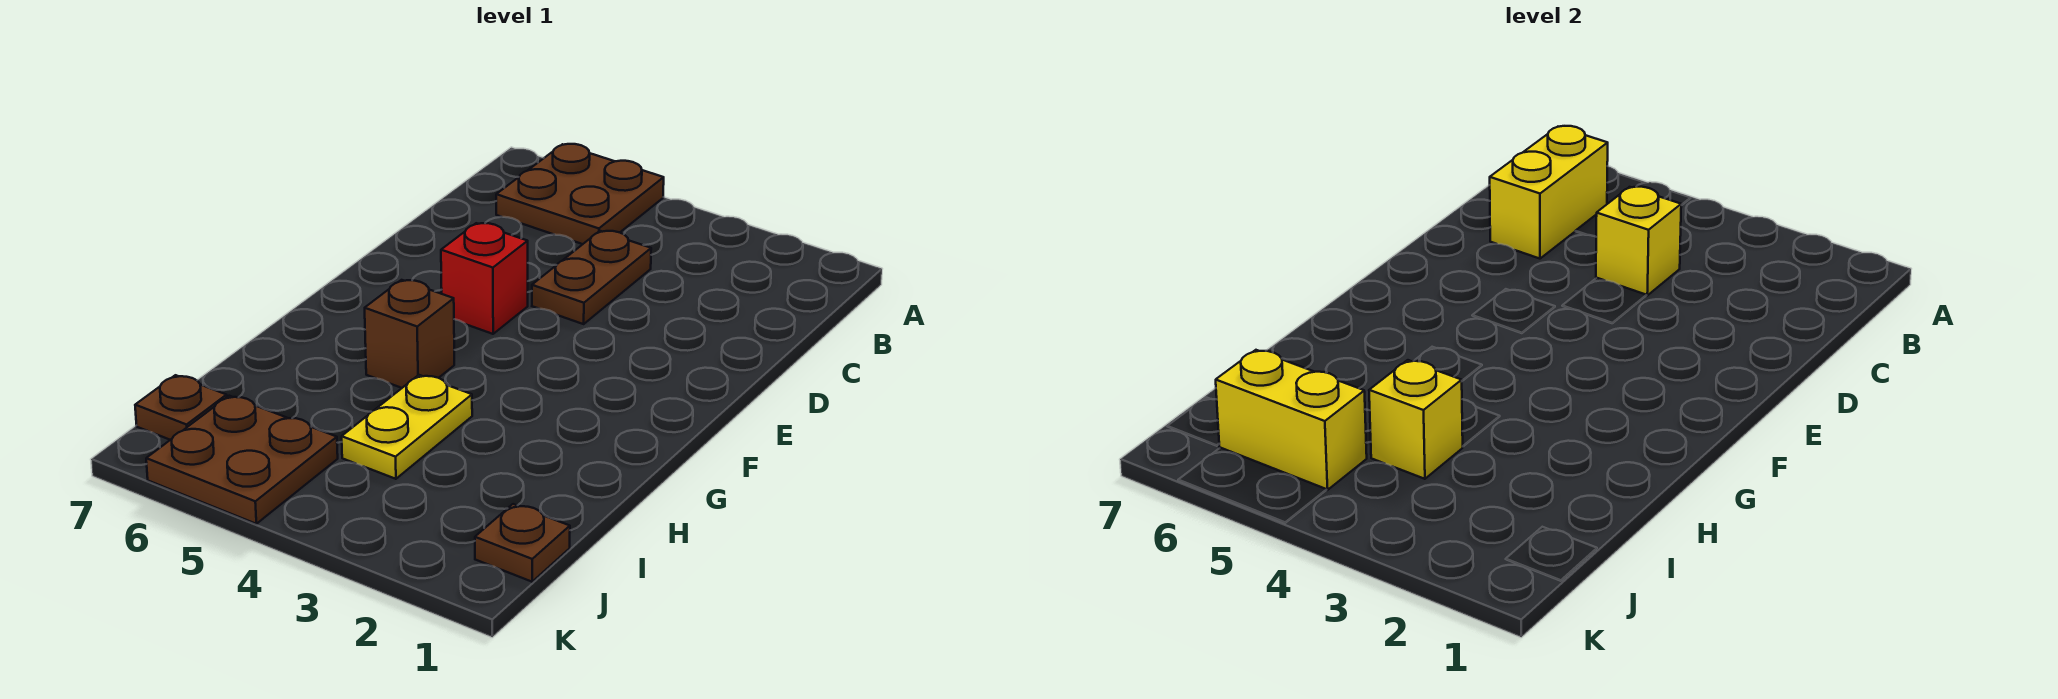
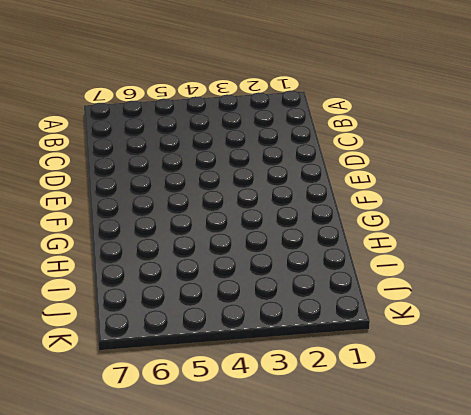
none -> brown plate A5:B6 level 1
none -> brown plate C4:D4 level 1
none -> red brick E5 level 1

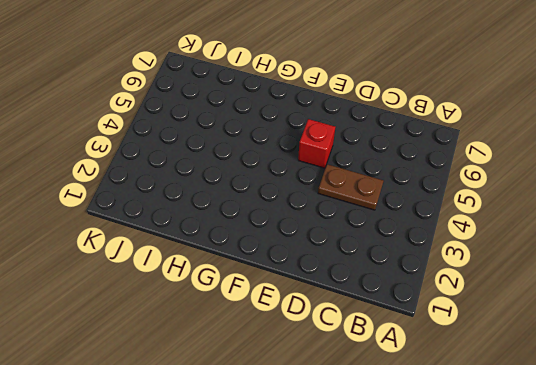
none -> brown plate A5:B6 level 1
none -> brown brick G5 level 1
none -> yellow plate H4:I4 level 1

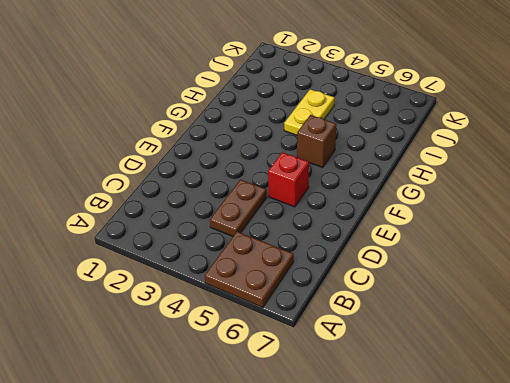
none -> brown plate J1 level 1
none -> brown plate J5:K6 level 1
none -> brown plate J7 level 1

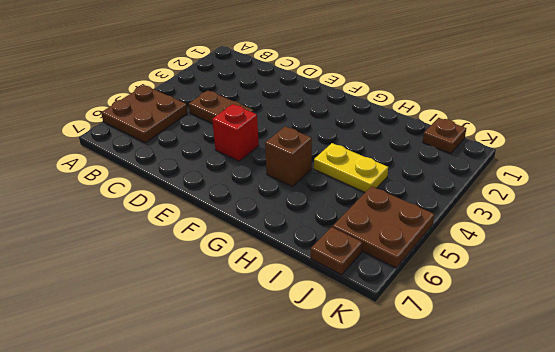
none -> yellow brick B6:C6 level 2
none -> yellow brick C4 level 2
none -> yellow brick I4 level 2

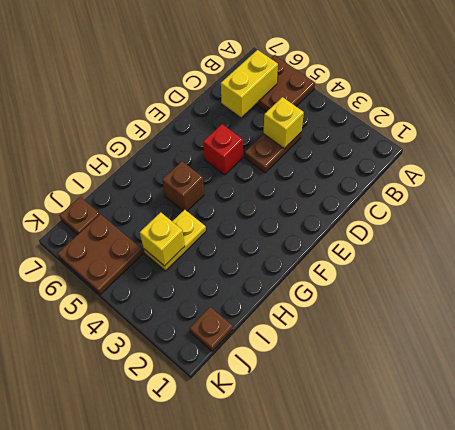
none -> yellow brick J5:J6 level 2

